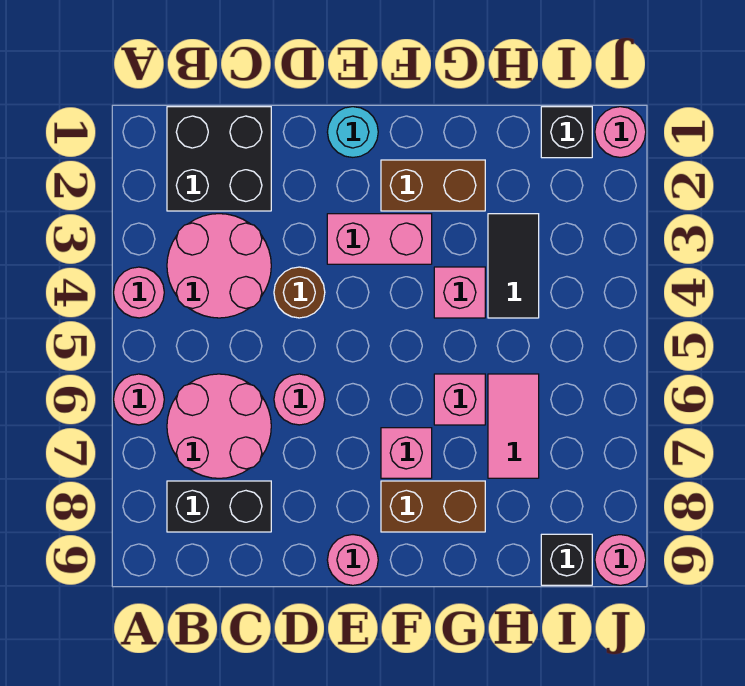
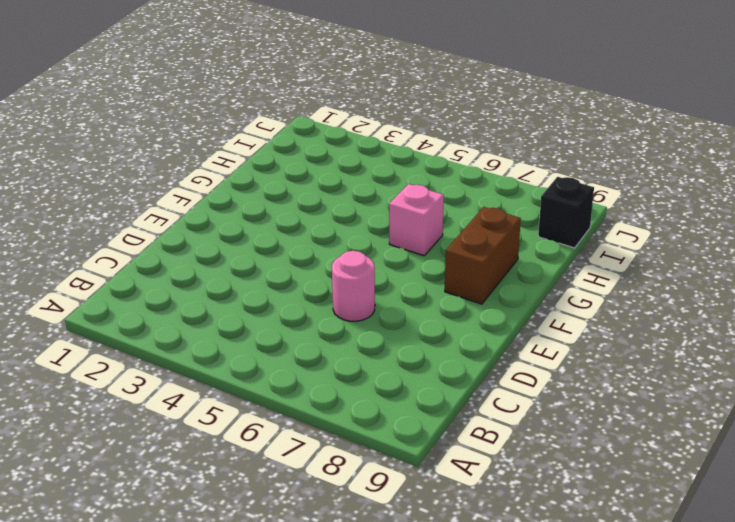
none -> pink round brick A4 level 1
none -> pink round brick A6 level 1
none -> black brick B1:C2 level 1

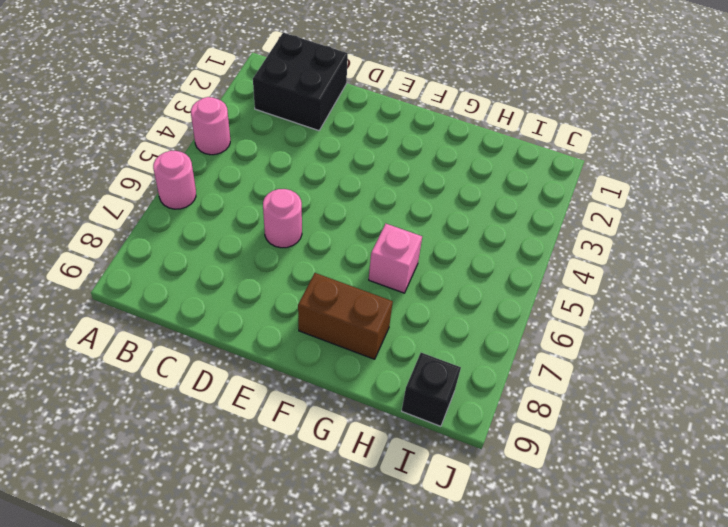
none -> pink round brick B3:C4 level 1
none -> pink round brick B6:C7 level 1
none -> black brick B8:C8 level 1

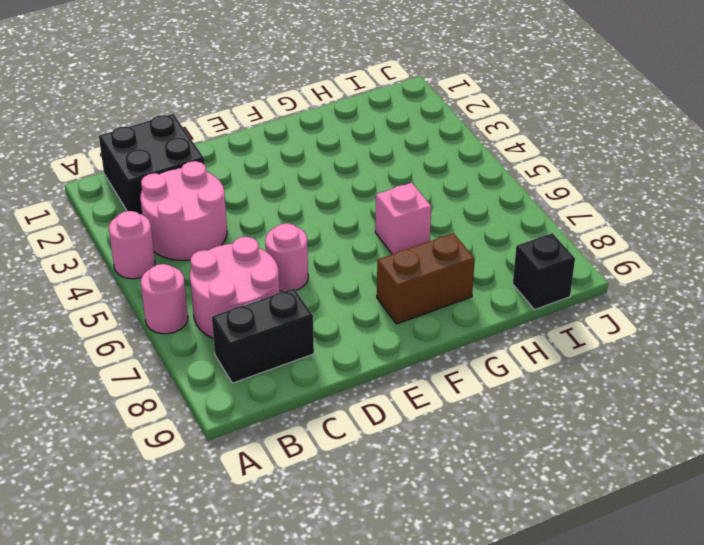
none -> brown round brick D4 level 1
none -> cyan round brick E1 level 1
none -> pink brick E3:F3 level 1

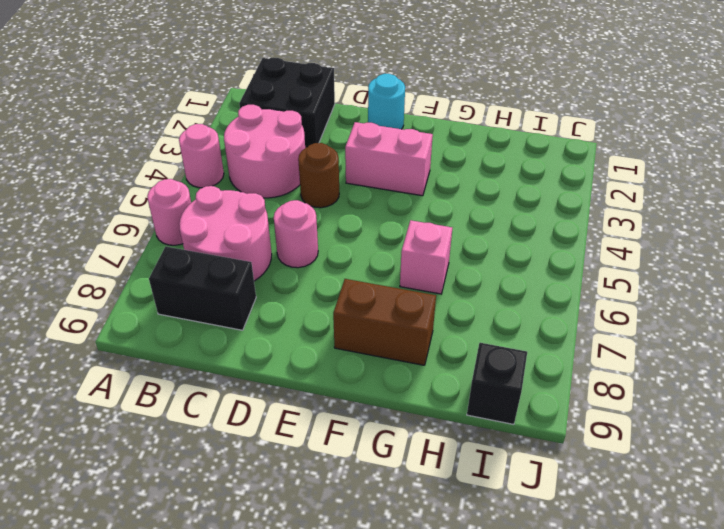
none -> pink round brick E9 level 1
none -> brown brick F2:G2 level 1
none -> pink brick F7 level 1

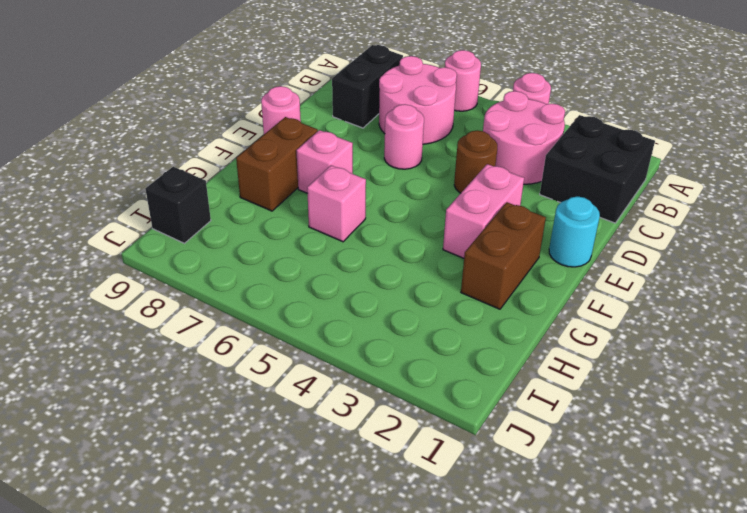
none -> pink brick G4 level 1
none -> black tile H3:H4 level 1
none -> pink tile H6:H7 level 1

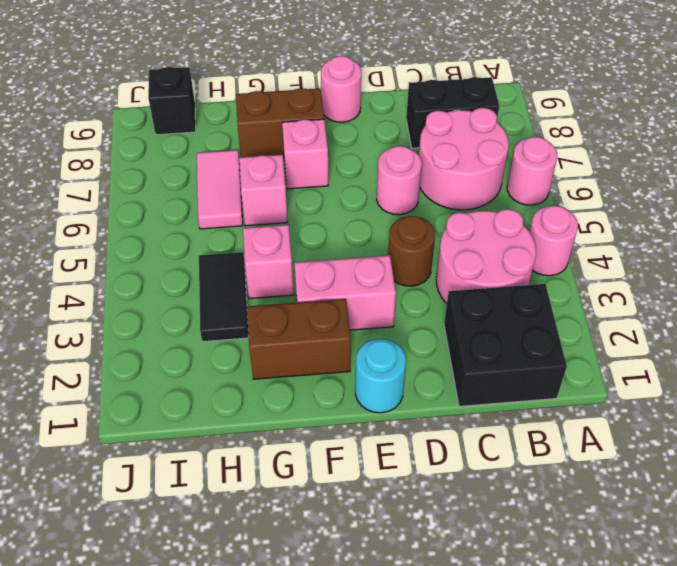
none -> black brick I1 level 1
none -> pink round brick J1 level 1
none -> pink round brick J9 level 1

